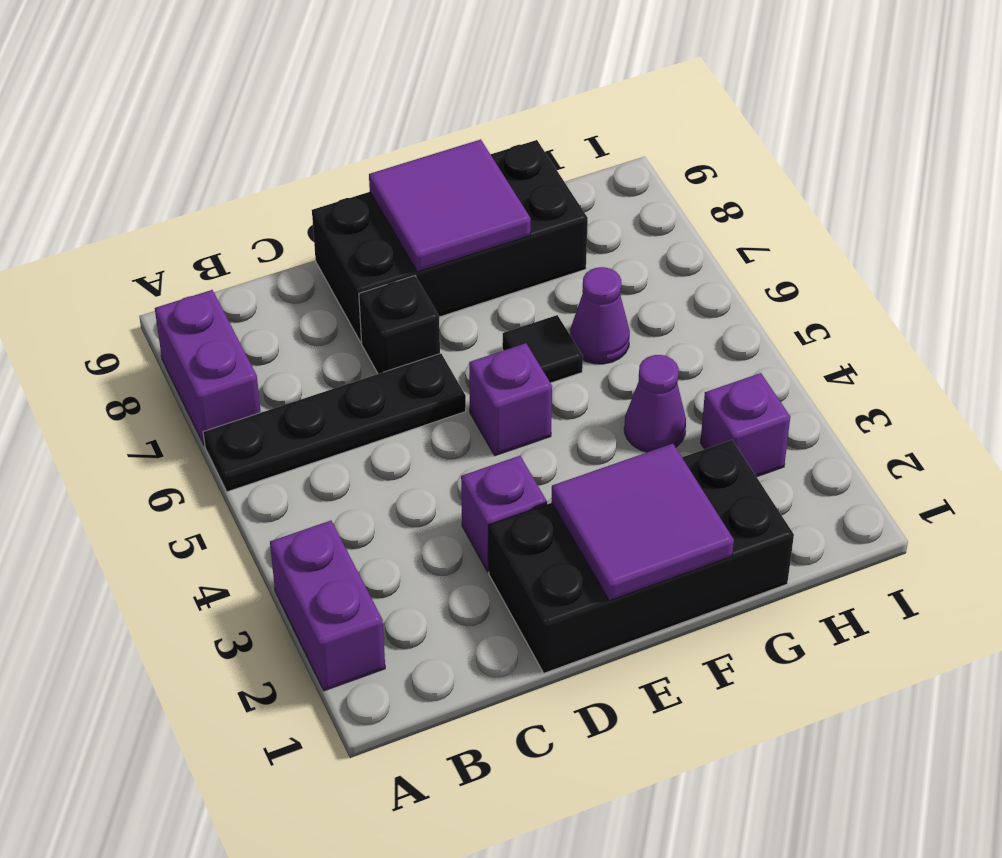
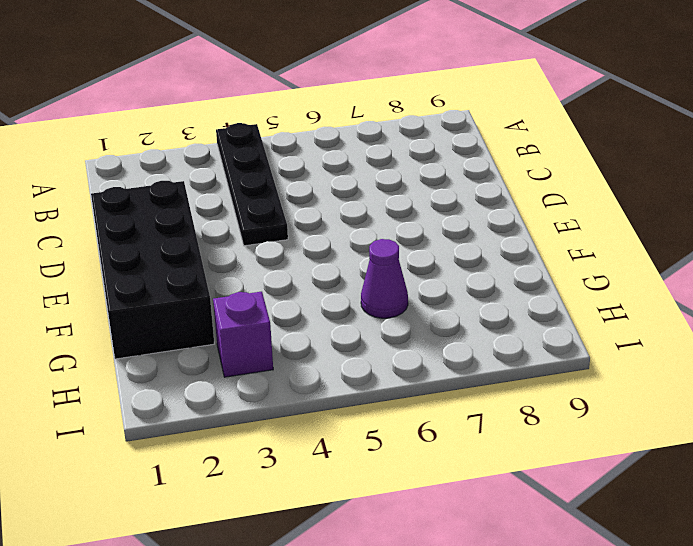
black plate A4:D4 level 1 -> black plate A6:D6 level 1
none -> purple brick A2:A3 level 1
none -> purple brick A7:A8 level 1
none -> purple brick D3 level 1

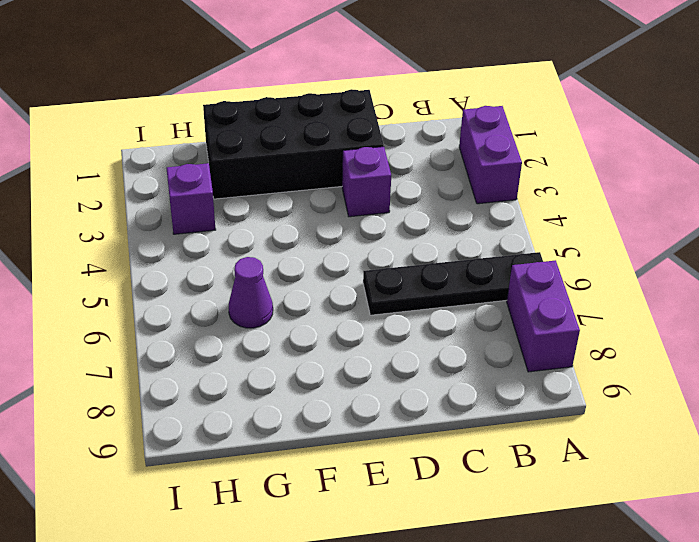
none -> black brick D7 level 1
none -> black brick D8:G9 level 1
none -> purple brick E5 level 1

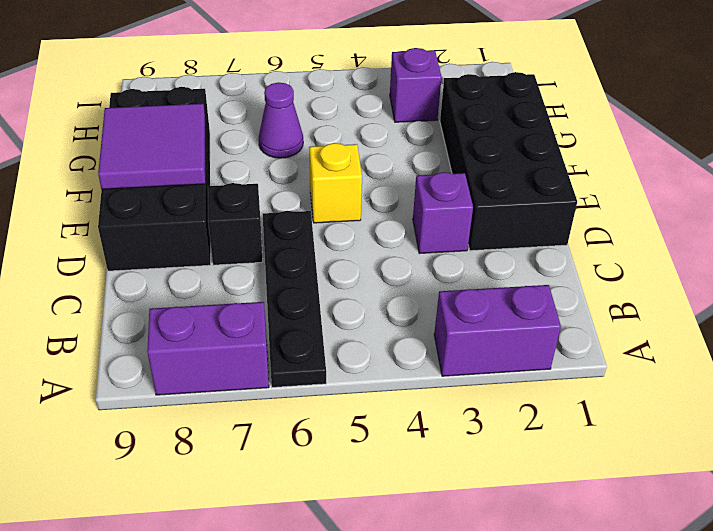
yellow brick E5 level 1 -> purple brick E5 level 1
none -> black tile F6 level 1
none -> purple cone G4 level 1
none -> purple tile E1:F2 level 2

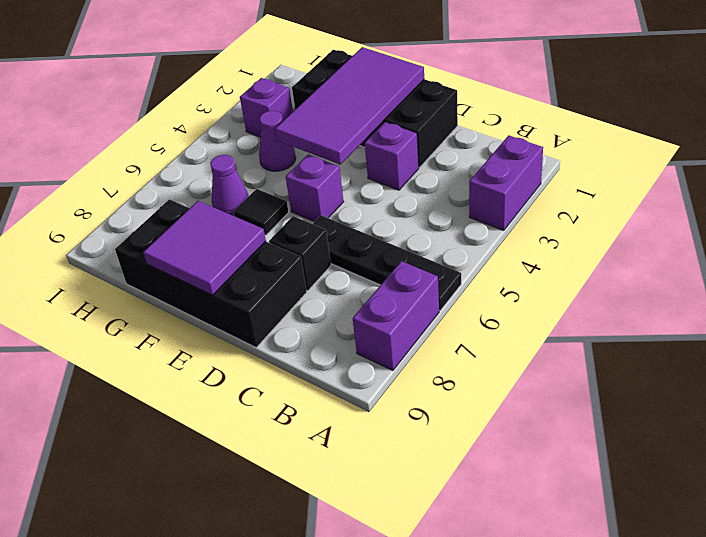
purple tile E1:F4 level 2 -> purple tile E1:F2 level 2

